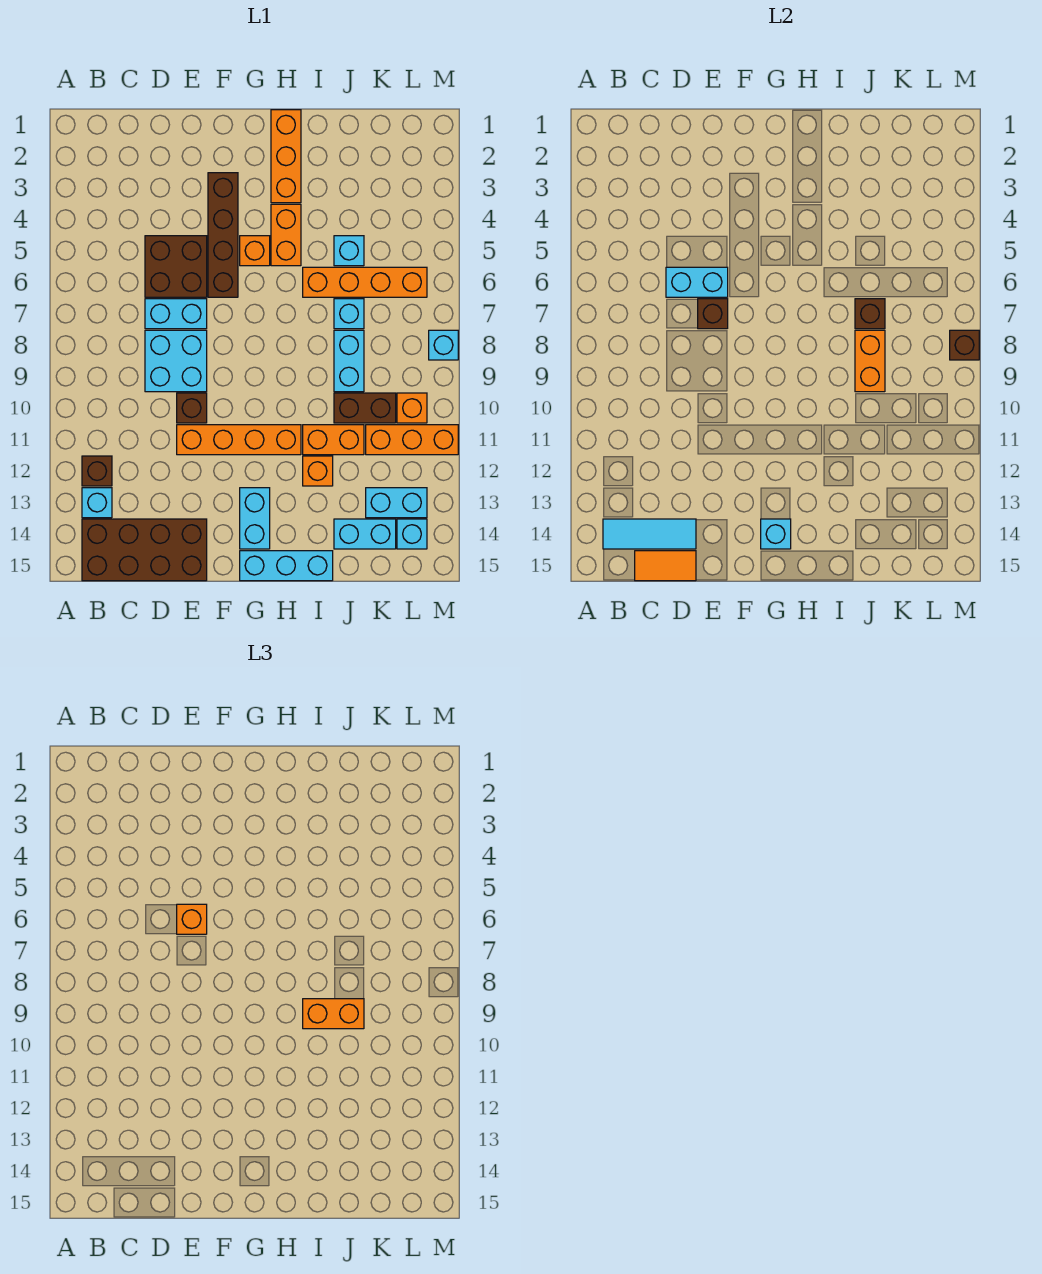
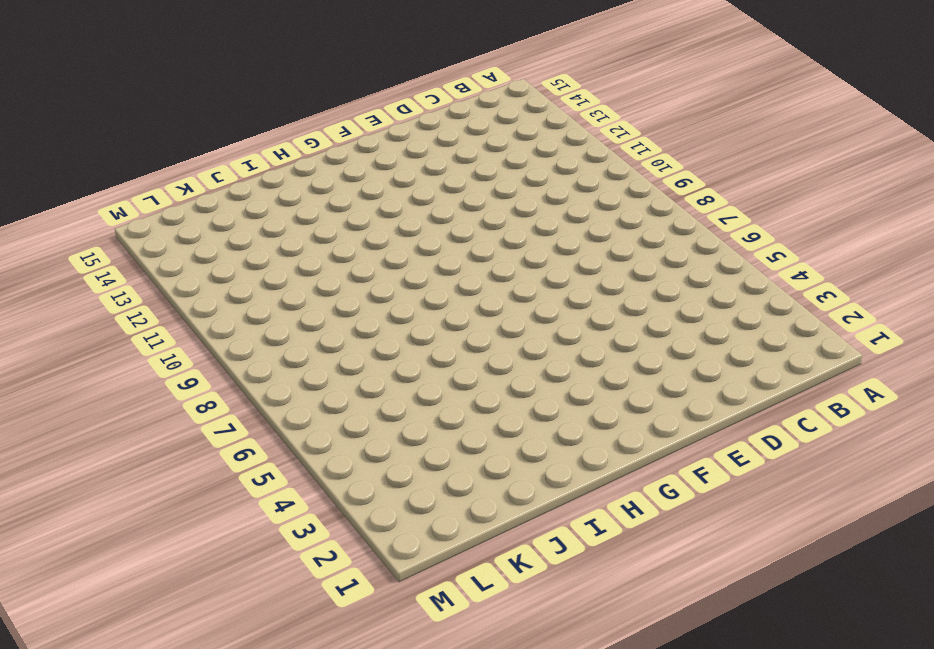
none -> brown brick B12 level 1
none -> cyan brick B13 level 1
none -> brown brick B14:E15 level 1
none -> brown brick D5:E6 level 1

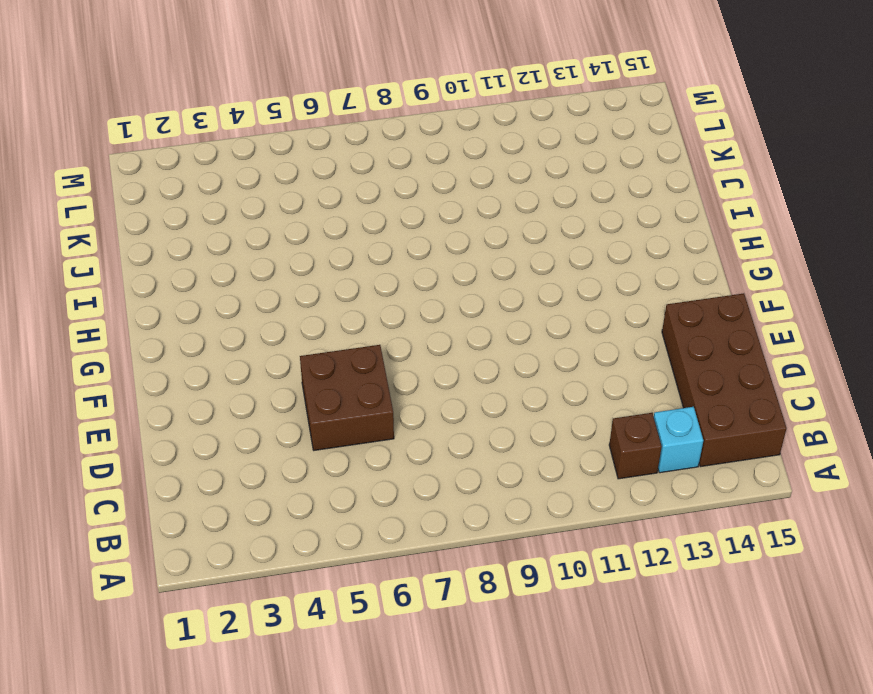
none -> cyan brick D7:E7 level 1
none -> cyan brick D8:E9 level 1
none -> brown brick E10 level 1
none -> orange brick E11:H11 level 1

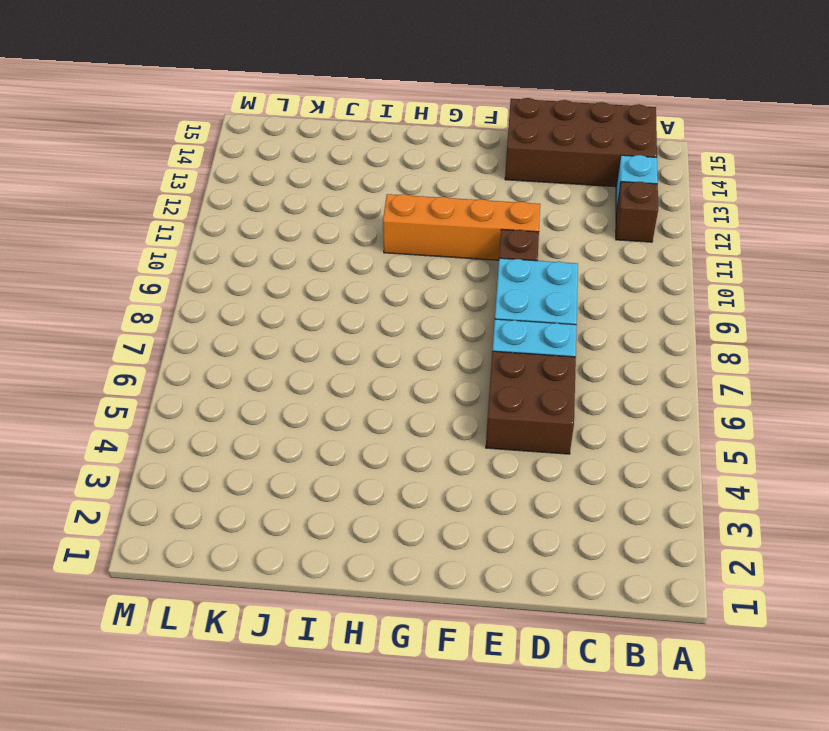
none -> brown brick F3:F6 level 1
none -> orange brick G5 level 1
none -> cyan brick G13:G14 level 1
none -> cyan brick G15:I15 level 1

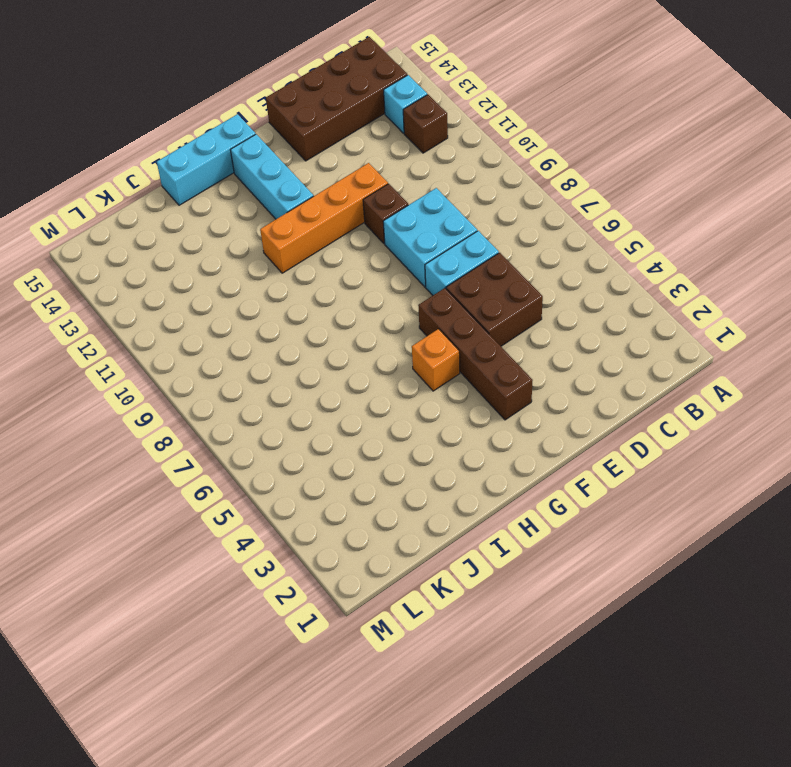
cyan brick G12:G14 level 1 -> cyan brick G13:G14 level 1
none -> orange brick H1:H3 level 1
none -> orange brick H4:H5 level 1
none -> orange brick I6:L6 level 1
none -> orange brick I11:J11 level 1

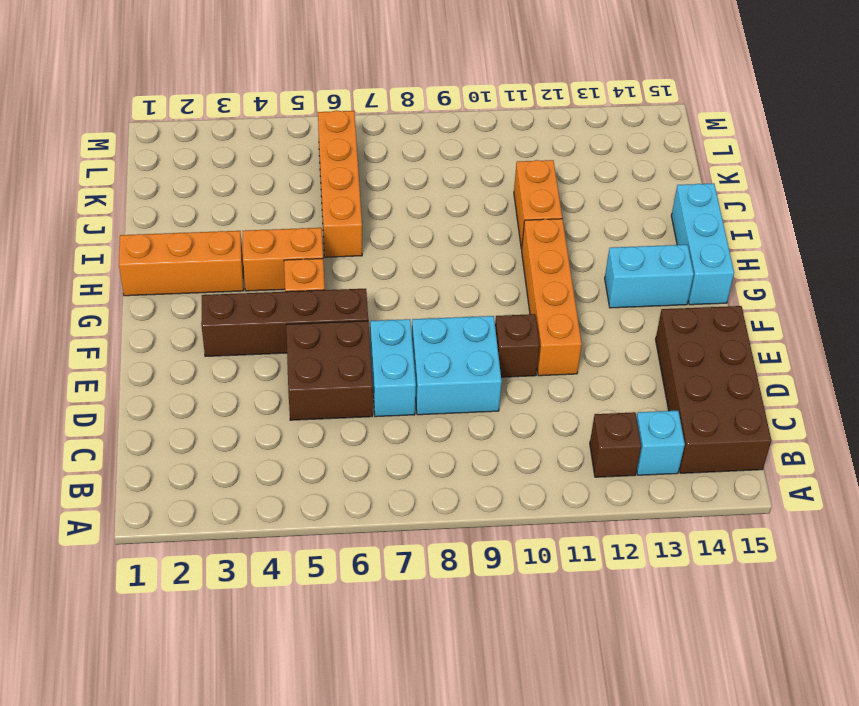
none -> orange brick I12 level 1
none -> cyan brick J5 level 1
none -> cyan brick J7 level 1
none -> cyan brick J8:J9 level 1

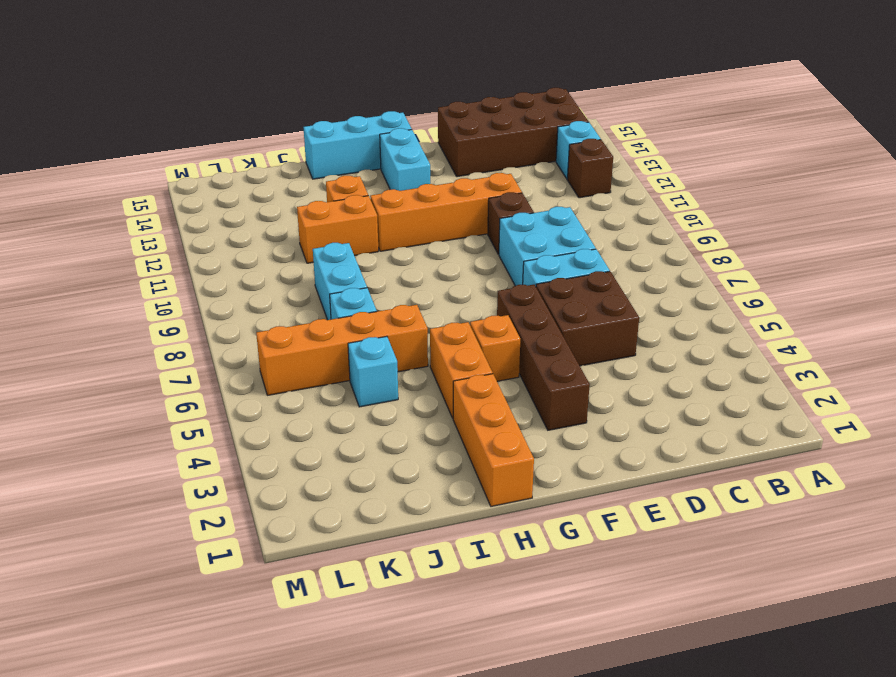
none -> brown brick J10:K10 level 1
none -> cyan brick J14:K14 level 1
none -> orange brick K11:M11 level 1
none -> cyan brick K13:L13 level 1

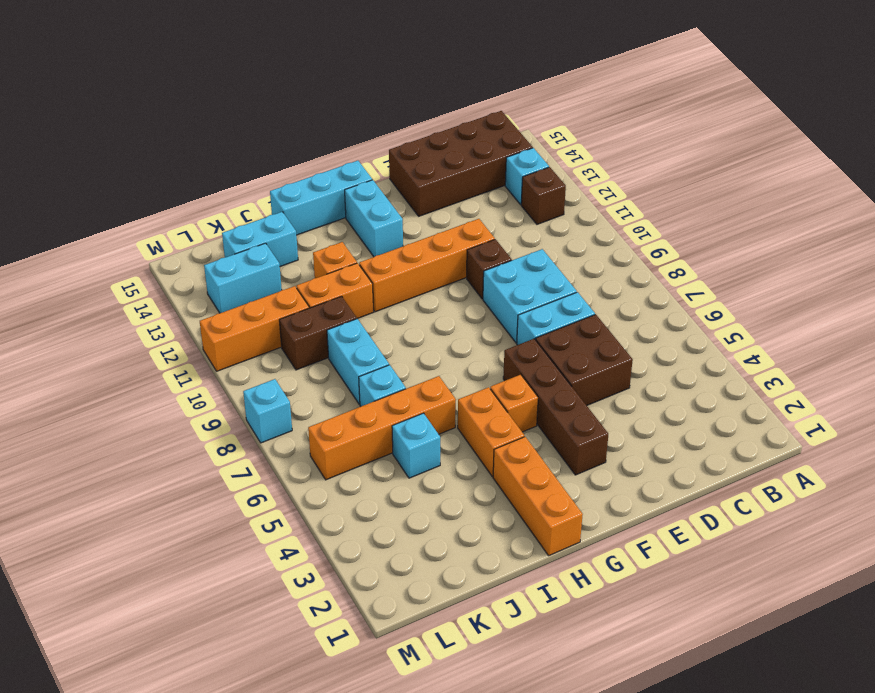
none -> orange brick L10 level 1
none -> cyan brick L14 level 1
none -> cyan tile B14:D14 level 2
none -> orange tile C15:D15 level 2

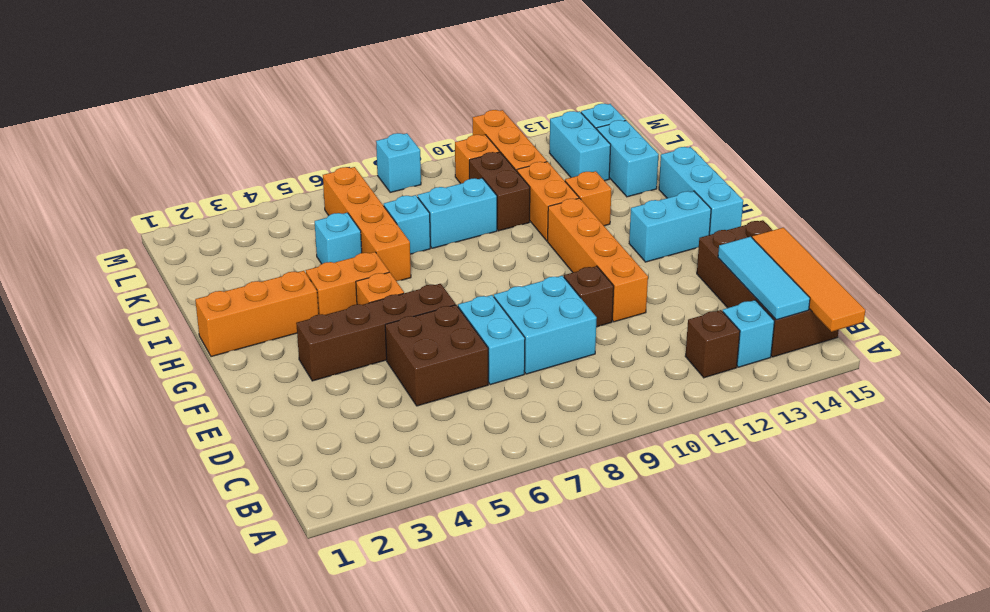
orange tile A15:D15 level 2 -> orange tile C15:D15 level 2
none -> cyan brick D6:E6 level 2
none -> brown brick E7 level 2
none -> cyan brick G14 level 2
none -> brown brick J7 level 2

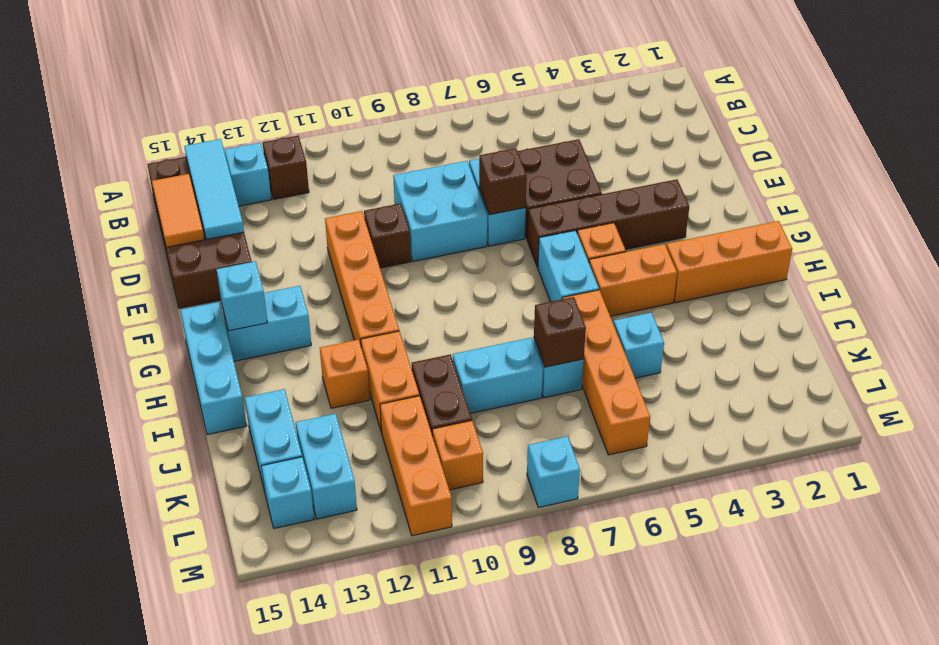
cyan brick G6:H6 level 1 -> cyan brick D6:E6 level 2
none -> orange brick J8:J9 level 2
none -> brown brick M8 level 2
none -> orange brick E6 level 3
none -> orange brick I9:J9 level 3

